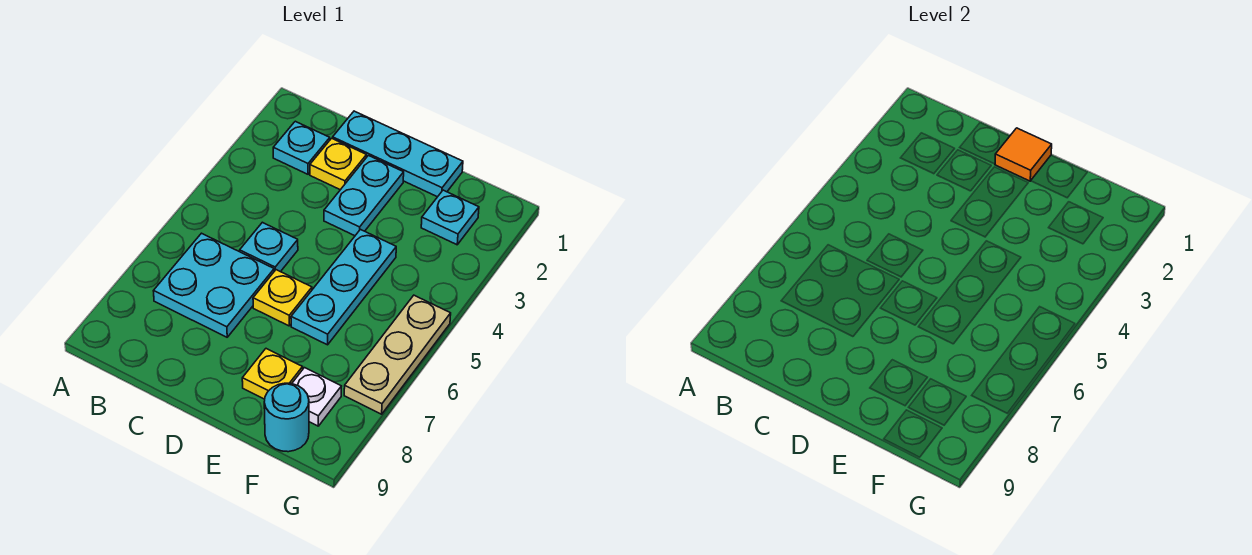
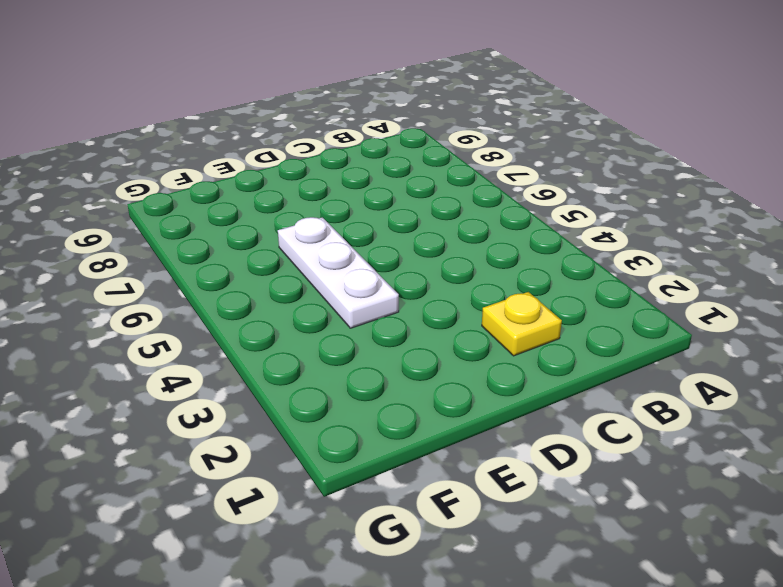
white plate E4:E6 level 1 -> cyan plate E4:E6 level 1
none -> cyan plate B2 level 1
none -> cyan plate B6:C7 level 1
none -> cyan plate C1:E1 level 1

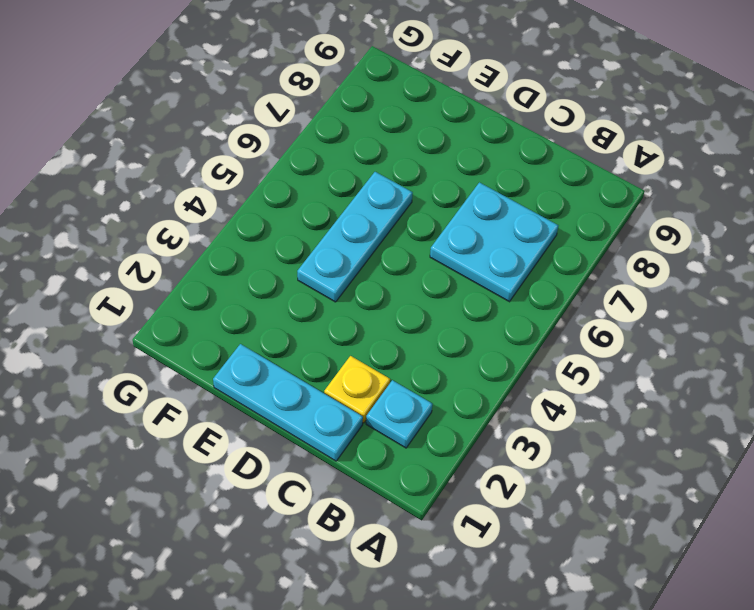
none -> cyan plate C5 level 1
none -> cyan plate D2:D3 level 1
none -> yellow plate D6 level 1

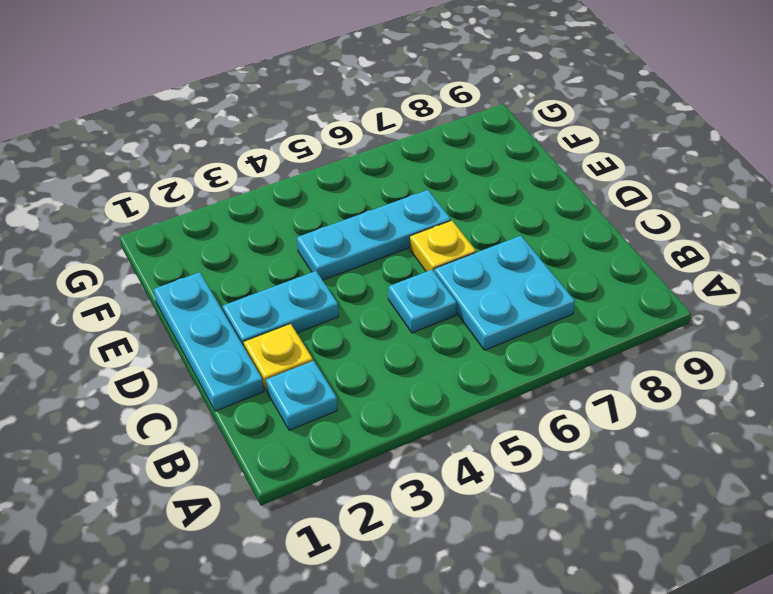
none -> yellow plate E8 level 1
none -> cyan plate F2 level 1
none -> white plate F8 level 1

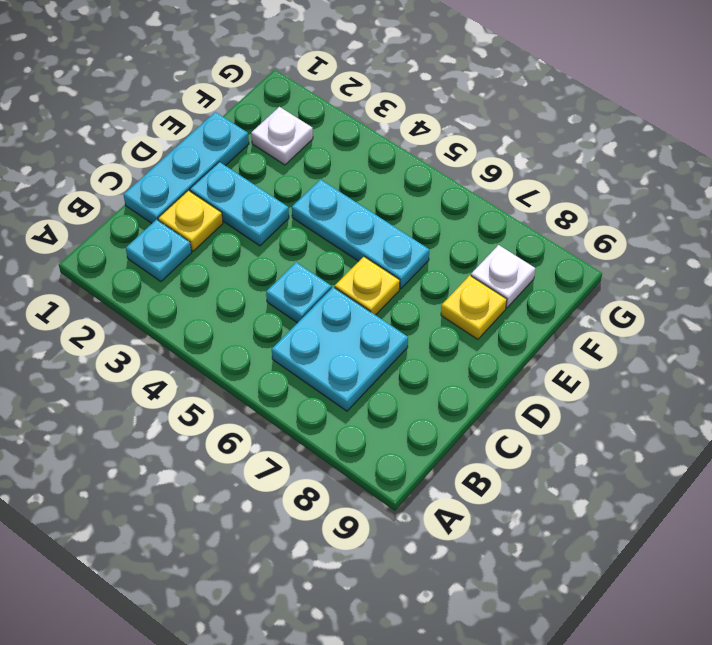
white plate F2 level 1 -> cyan plate F2 level 1
none -> cyan round brick F9 level 1
none -> tan plate G5:G7 level 1
none -> orange tile D1 level 2

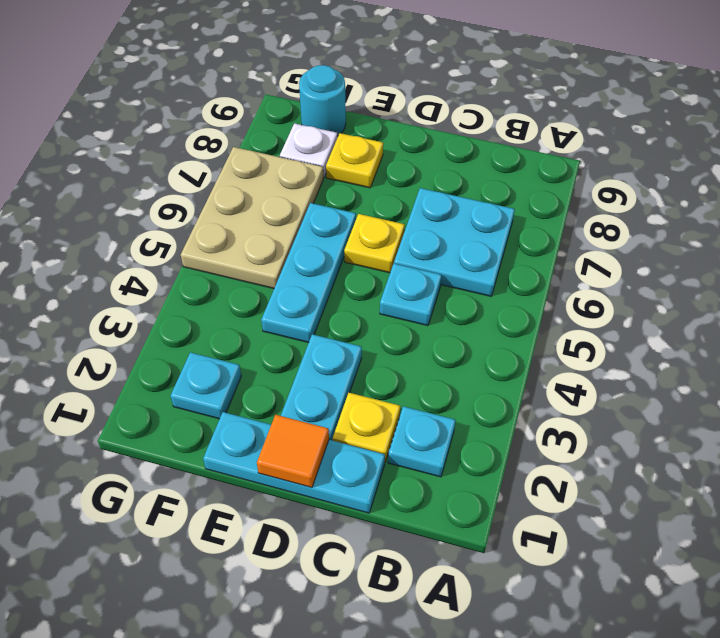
tan plate F5:G7 level 1 -> tan plate G5:G7 level 1

